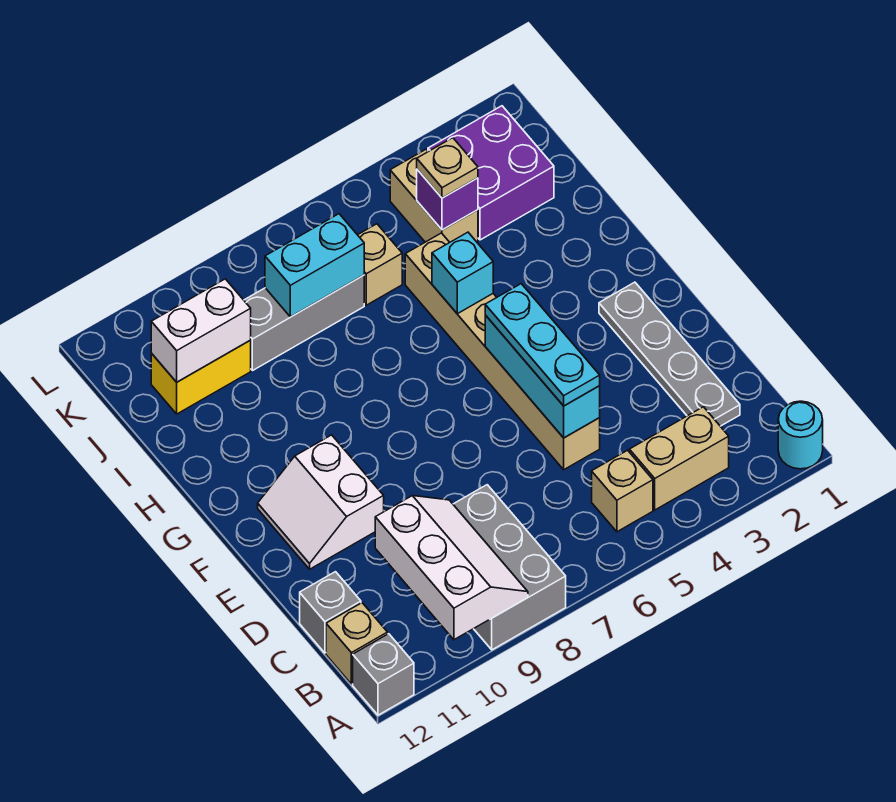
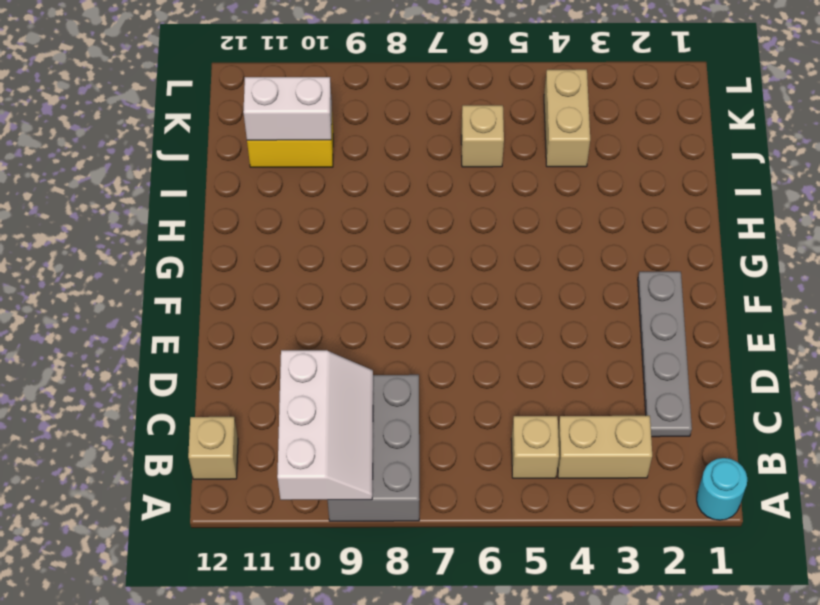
none -> grey brick A12 level 1
none -> grey brick C12 level 1
none -> tan brick D5:I5 level 1

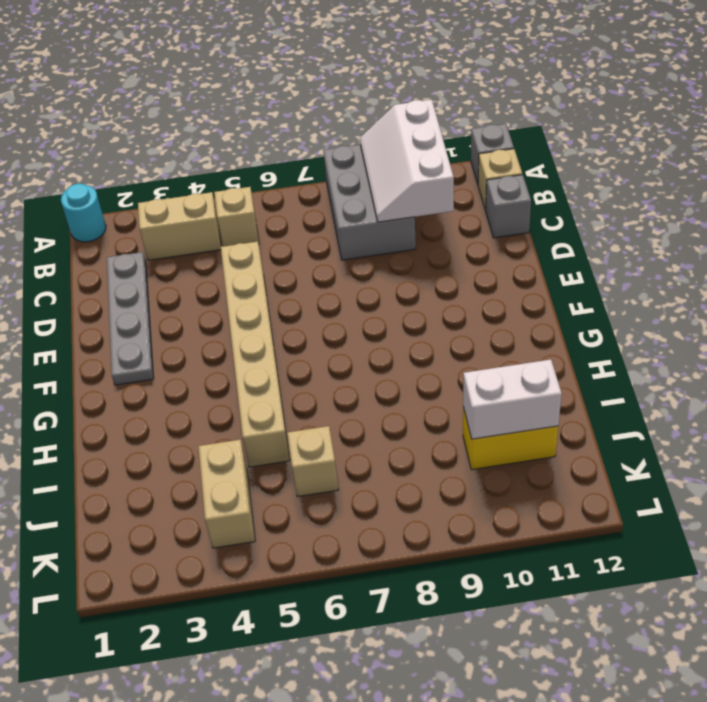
none -> white slope E10:F11 level 1 top 10
none -> purple brick J2:K3 level 1
none -> grey brick J7:J9 level 1

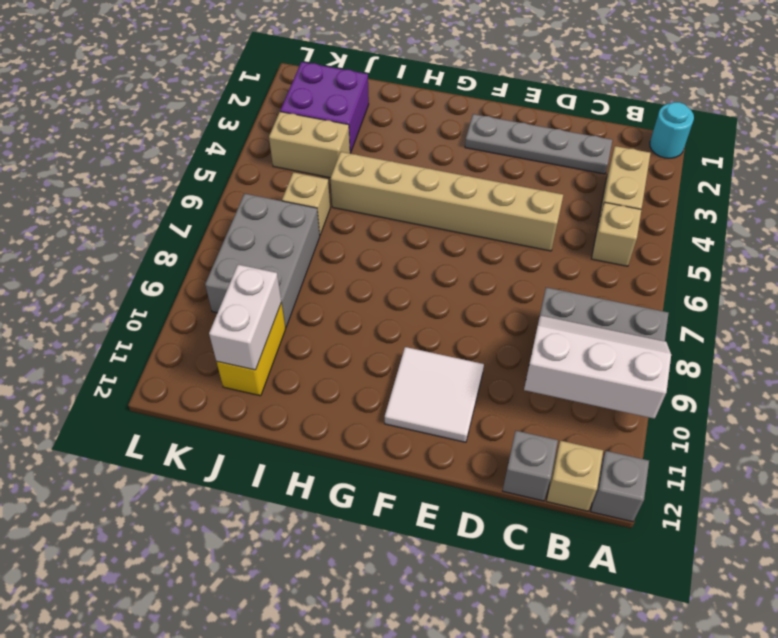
white tile E10:F11 level 1 -> white slope E10:F11 level 1 top 10
grey brick J7:K9 level 1 -> grey brick J7:J9 level 1
none -> cyan brick D5:F5 level 2
none -> cyan brick H5 level 2
none -> purple brick J4 level 2

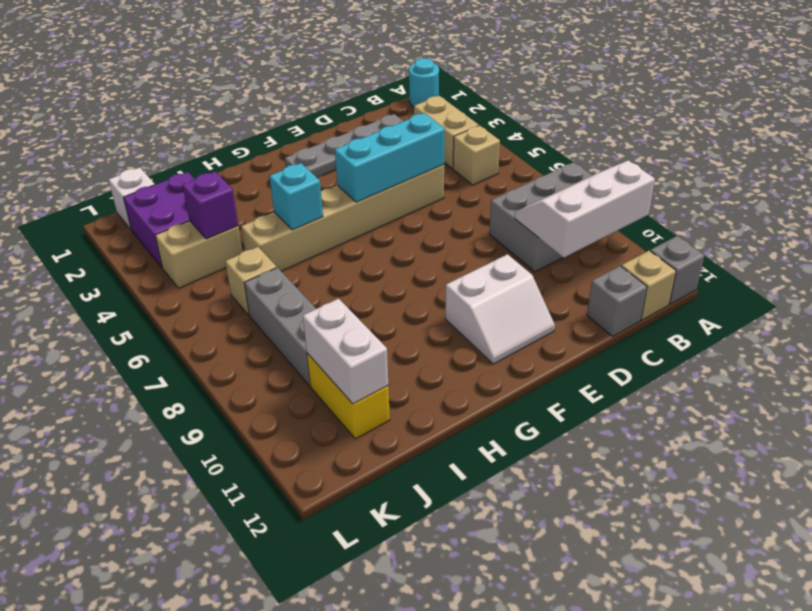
white brick K1 level 1 -> none
none -> cyan brick J7:J8 level 2
none -> cyan plate D5:F5 level 3
none -> tan plate J4 level 3

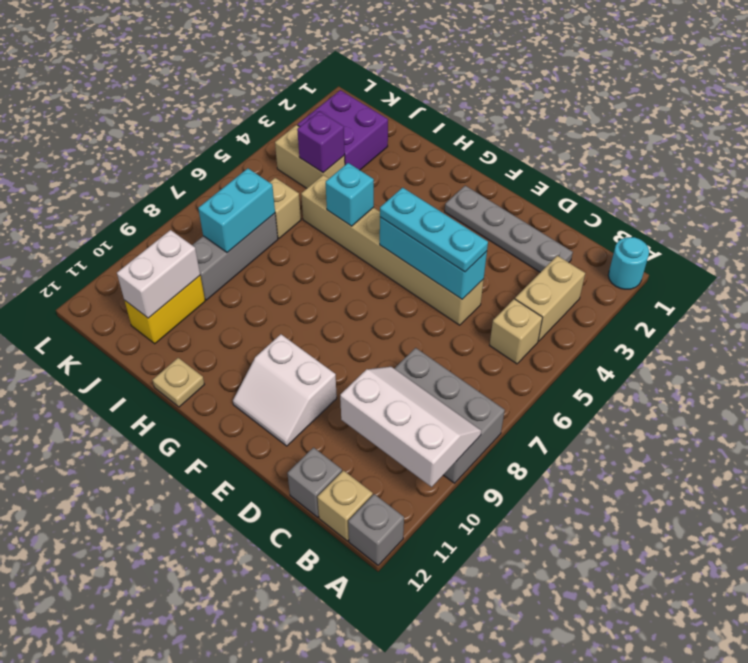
tan plate H12 level 1 -> tan plate J4 level 3

